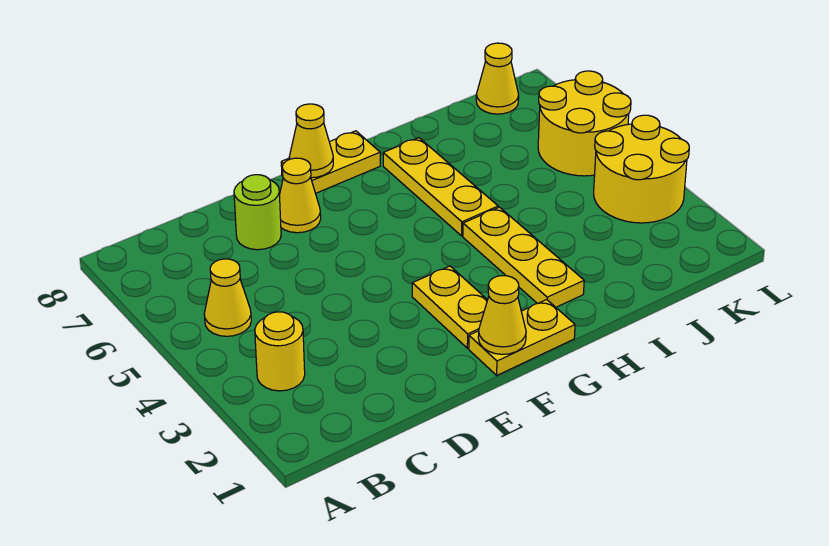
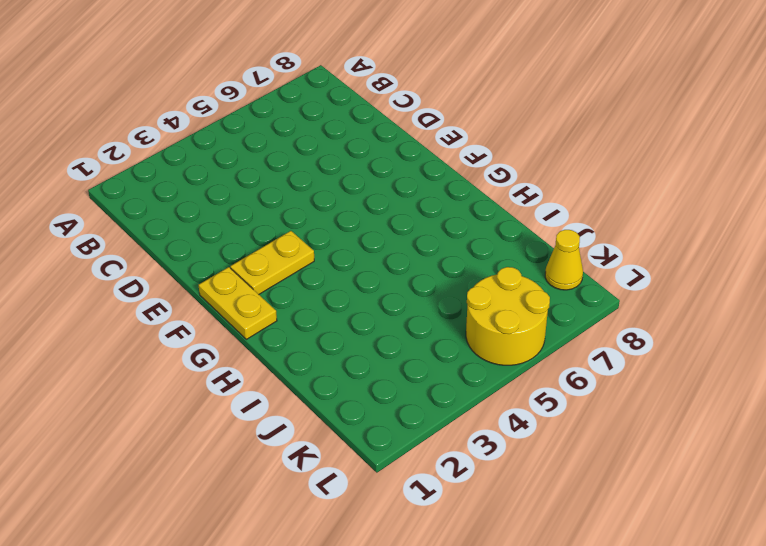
none -> yellow round brick B3 level 1
none -> yellow cone B5 level 1
none -> lime round brick D7 level 1

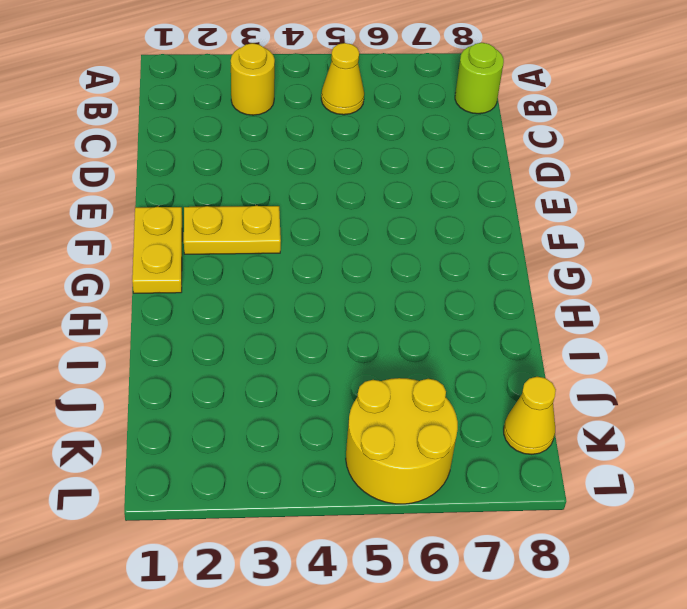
lime round brick B8 level 1 -> lime round brick D7 level 1
none -> yellow cone E7 level 1
none -> yellow plate F8:G8 level 1
none -> yellow plate H2:H4 level 1

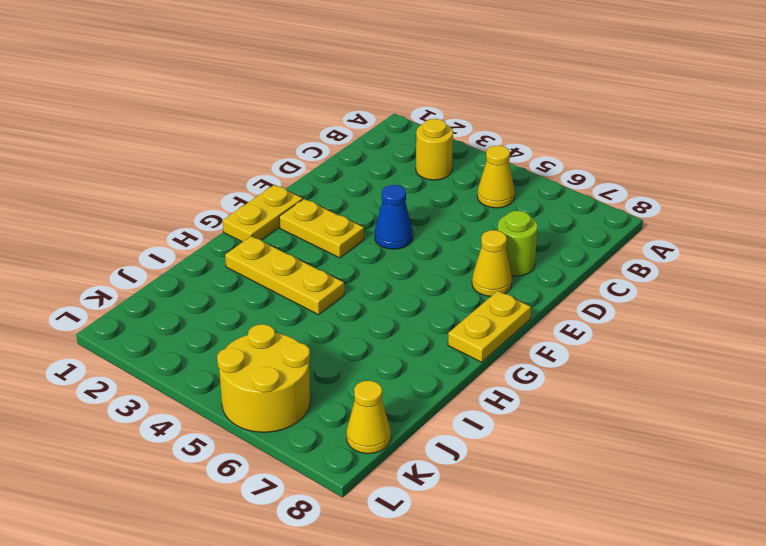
blue cone E4 level 1 -> none
none -> yellow plate H5:H7 level 1
none -> yellow round brick K3:L4 level 1
none -> yellow cone F1 level 2

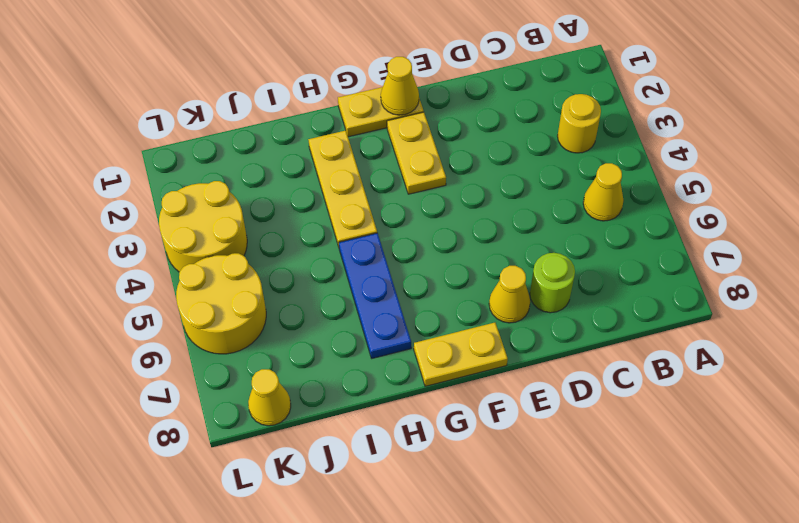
blue plate H5:H7 level 1 -> yellow plate H5:H7 level 1
none -> yellow cone F8 level 2

